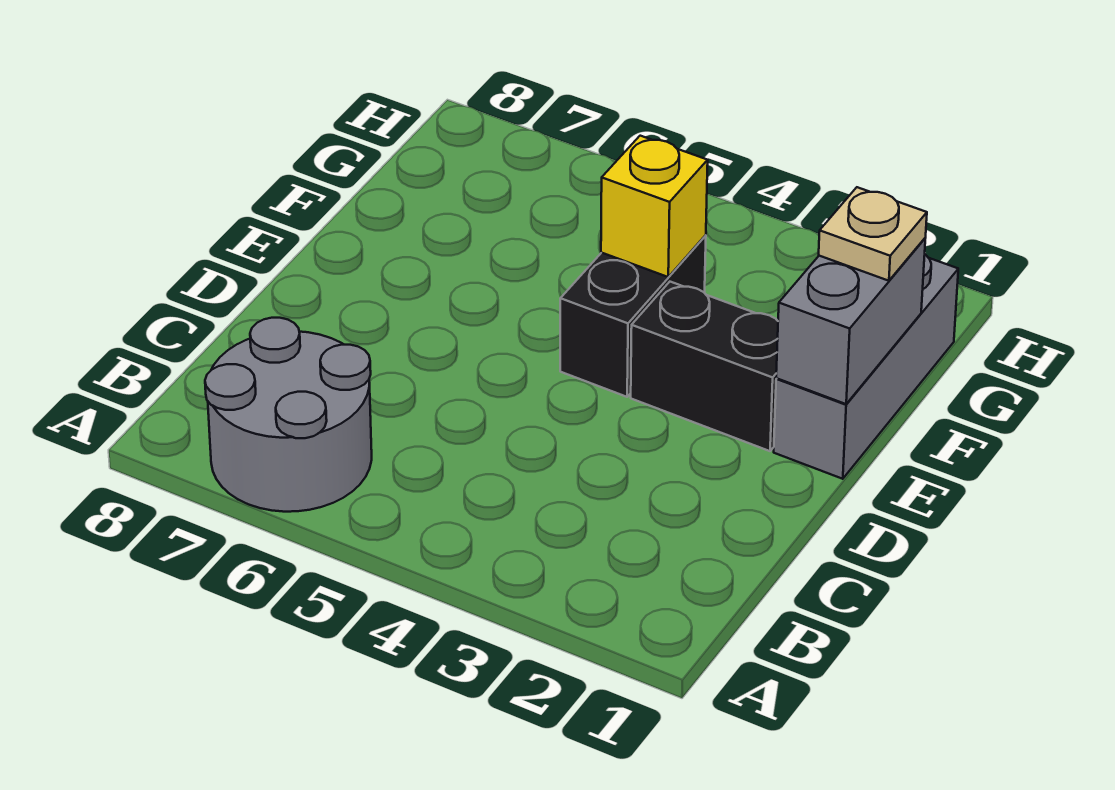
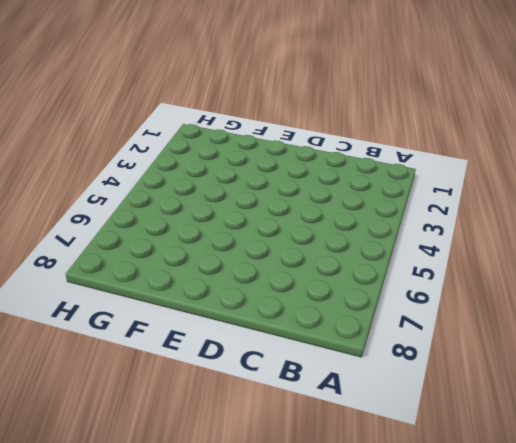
none -> grey round brick A6:B7 level 1
none -> grey brick E1:G1 level 1

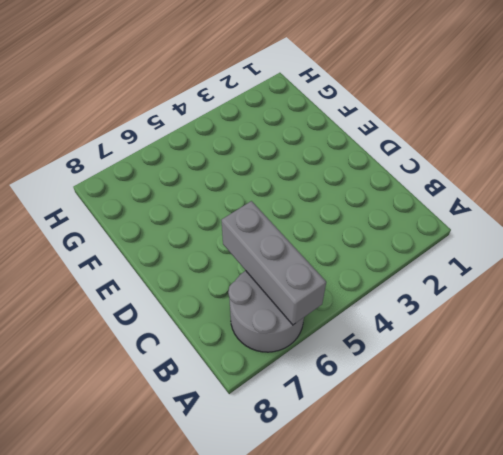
grey brick A6:C6 level 2 -> grey brick E1:G1 level 1
none -> black brick E2:E3 level 1
none -> black brick E4:F4 level 1

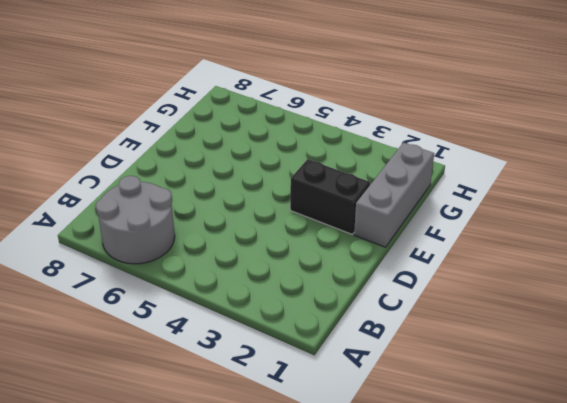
none -> black brick E4:F4 level 1
none -> grey brick E1:F1 level 2

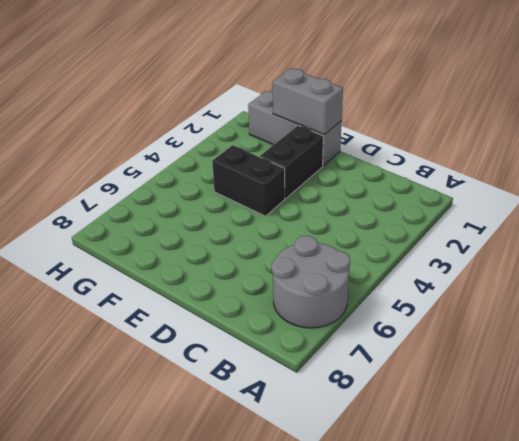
none -> yellow brick F4 level 2
none -> tan plate F1 level 3

